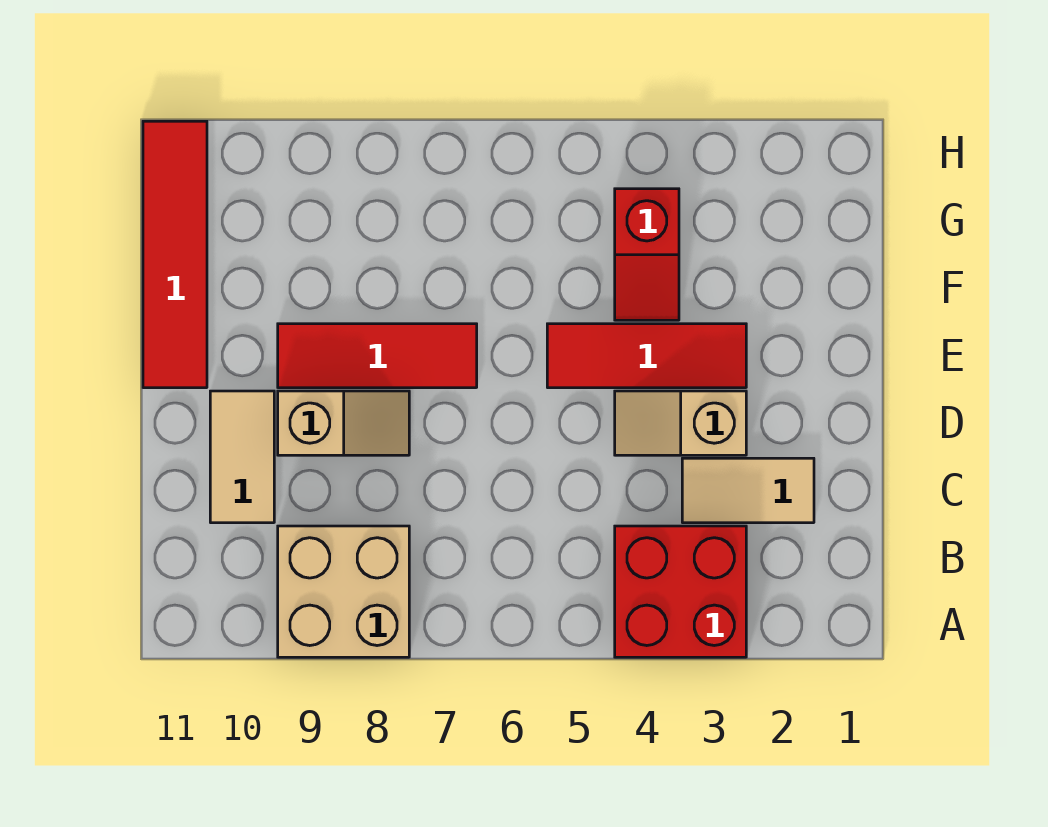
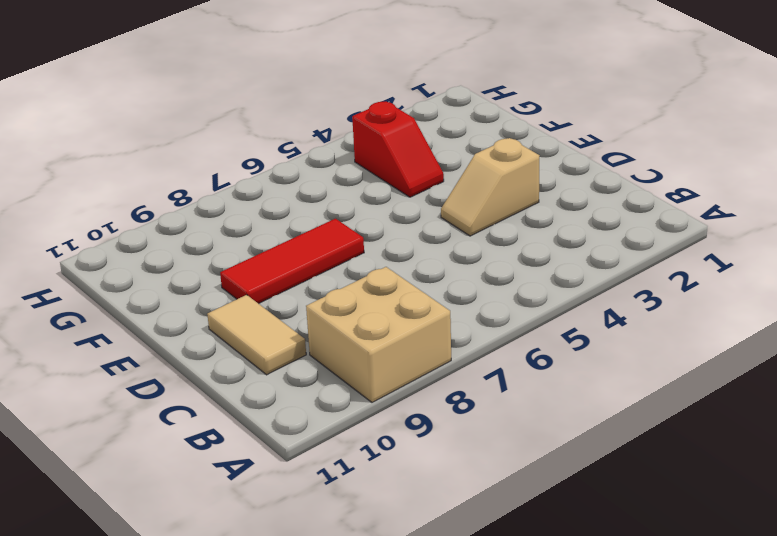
none -> red brick A3:B4 level 1
none -> tan tile C2:C3 level 1

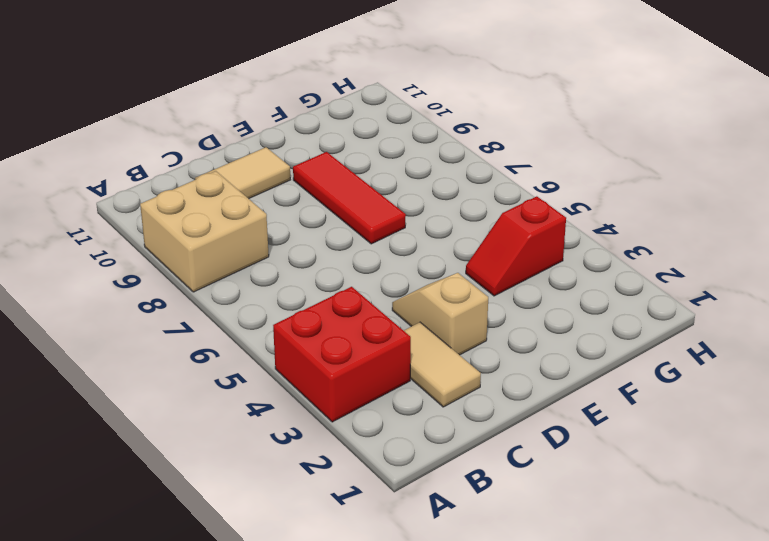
none -> tan slope D8:D9 level 1 top 9
none -> red tile E3:E5 level 1

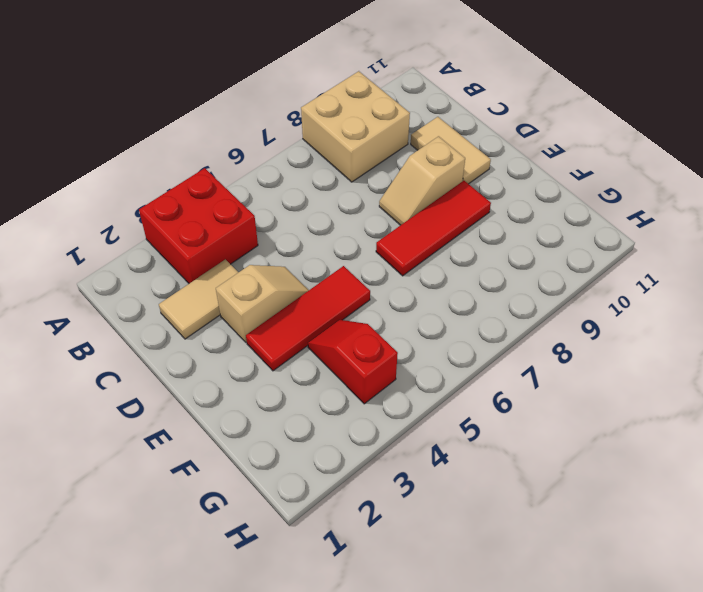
none -> red tile E11:H11 level 1

